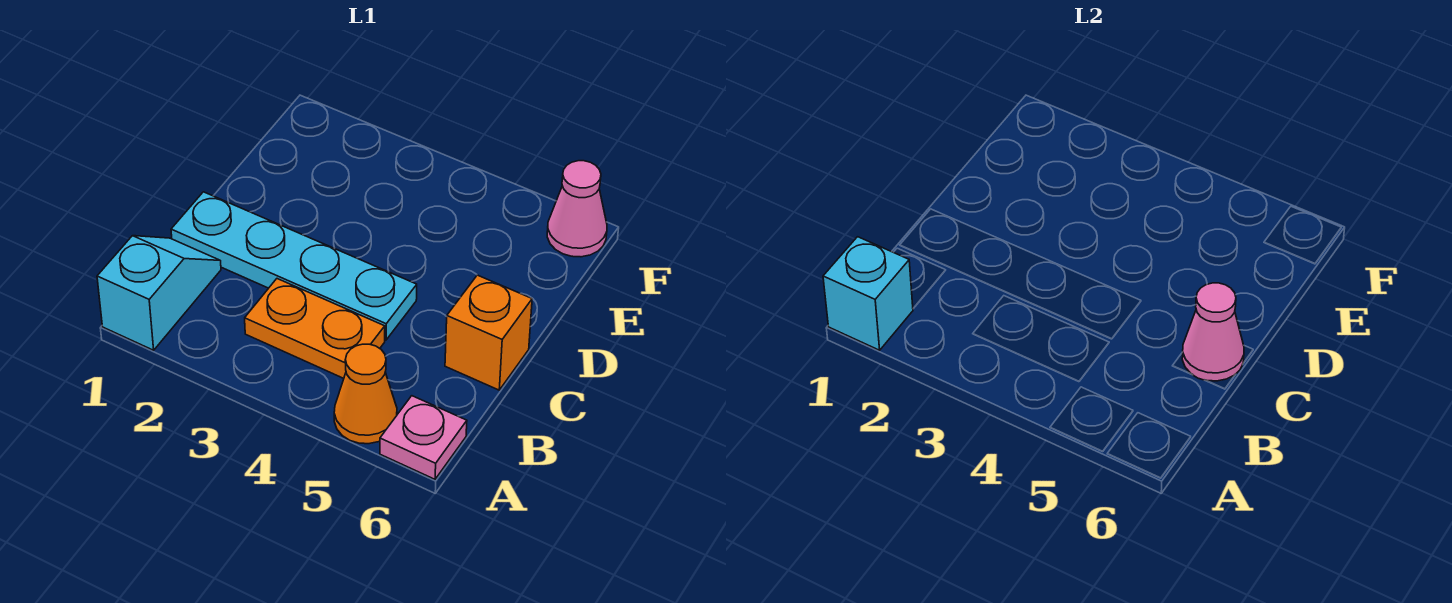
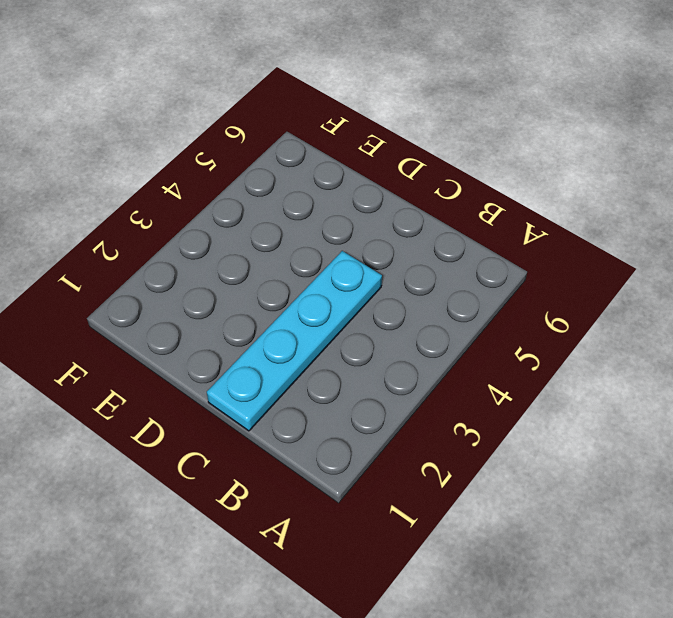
none -> cyan slope A1:B1 level 1 top A
none -> orange cone A5 level 1

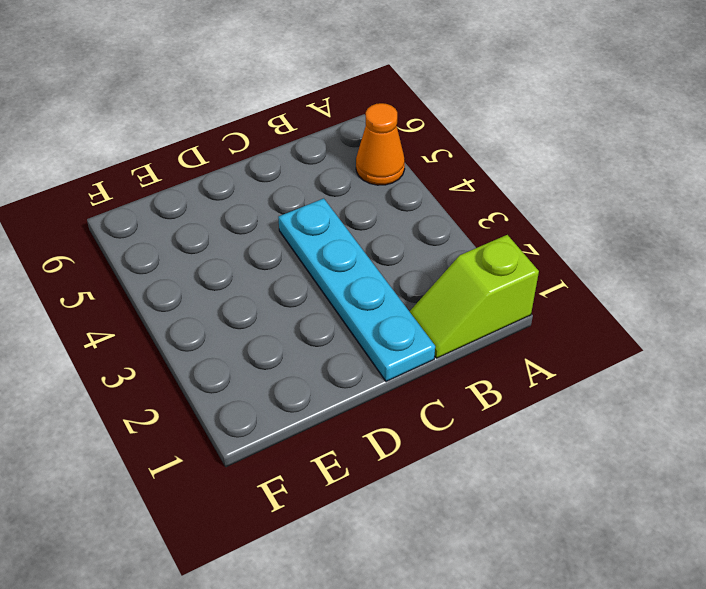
lime slope A1:B1 level 1 top A -> cyan slope A1:B1 level 1 top A
none -> pink plate A6 level 1
none -> orange plate B3:B4 level 1

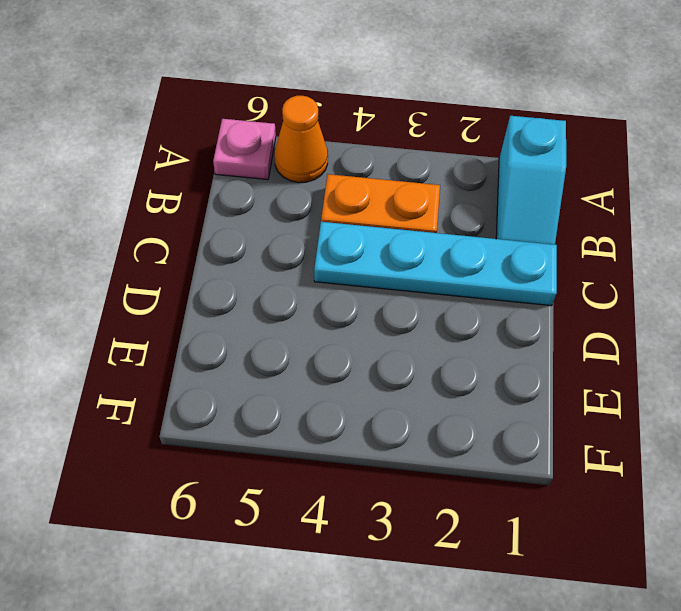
none -> orange brick C6 level 1
none -> pink cone F6 level 1

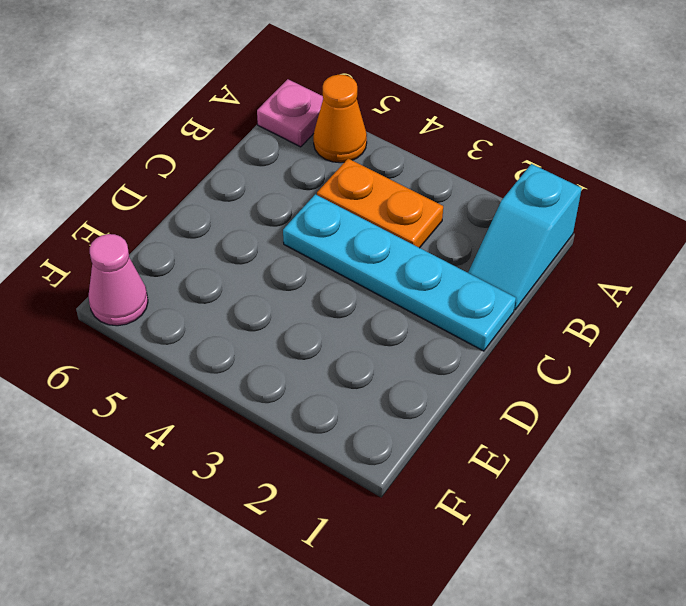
none -> orange brick C6 level 1
none -> cyan brick A1 level 2

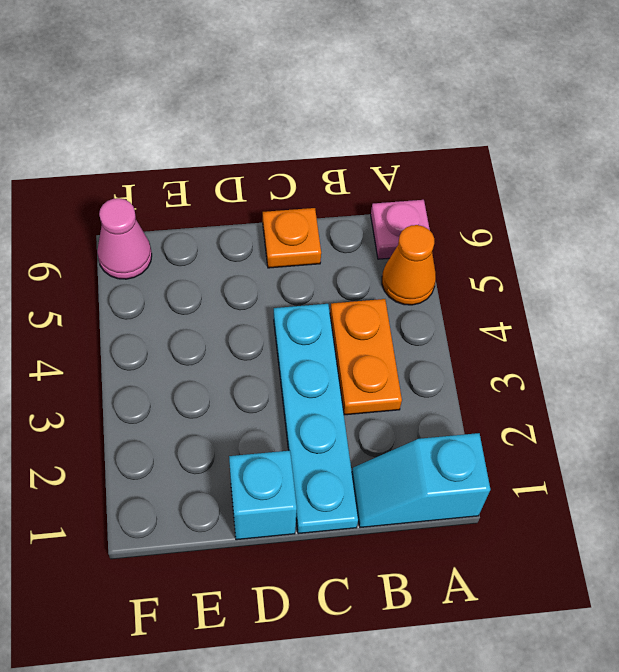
orange plate C6 level 1 -> orange brick C6 level 1
cyan brick D1 level 1 -> cyan brick A1 level 2
none -> pink cone C6 level 2

